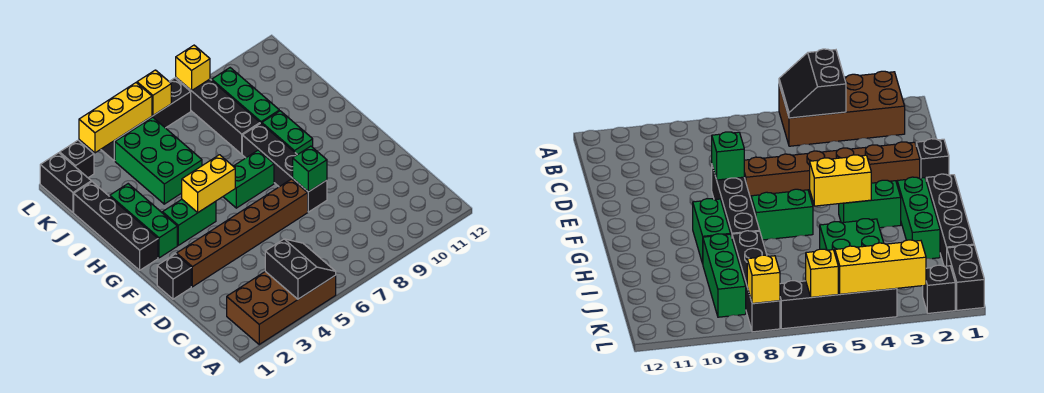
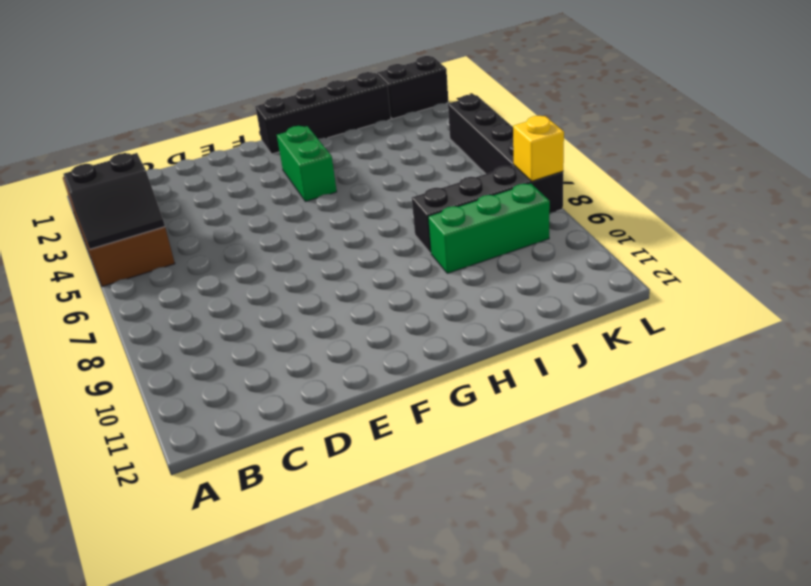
none -> black brick E1 level 1
none -> brown brick E2:E7 level 1
none -> black brick E8:H8 level 1

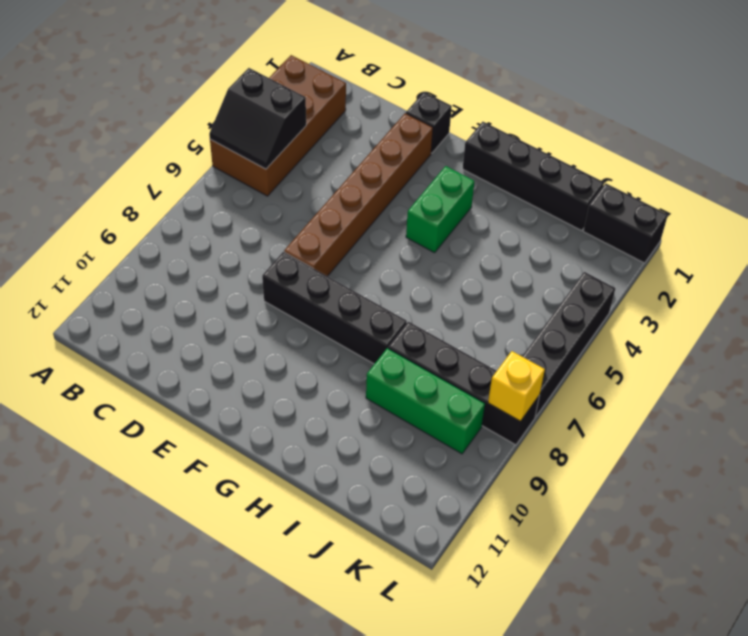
none -> green brick G2:I2 level 1
none -> green brick G6:G7 level 1
none -> green brick G9:H9 level 1

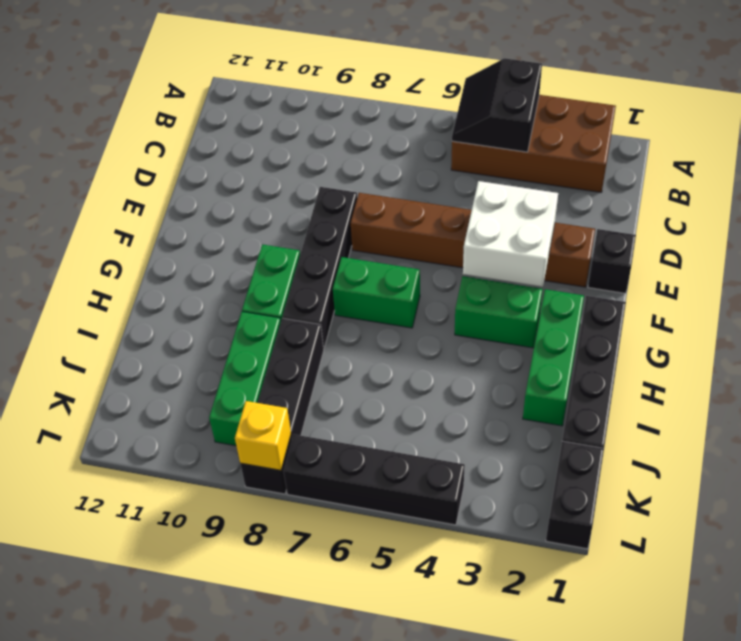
white brick E3:F4 level 2 -> none
none -> green brick I4:K5 level 1
none -> black brick L2 level 1
none -> green brick E8 level 2

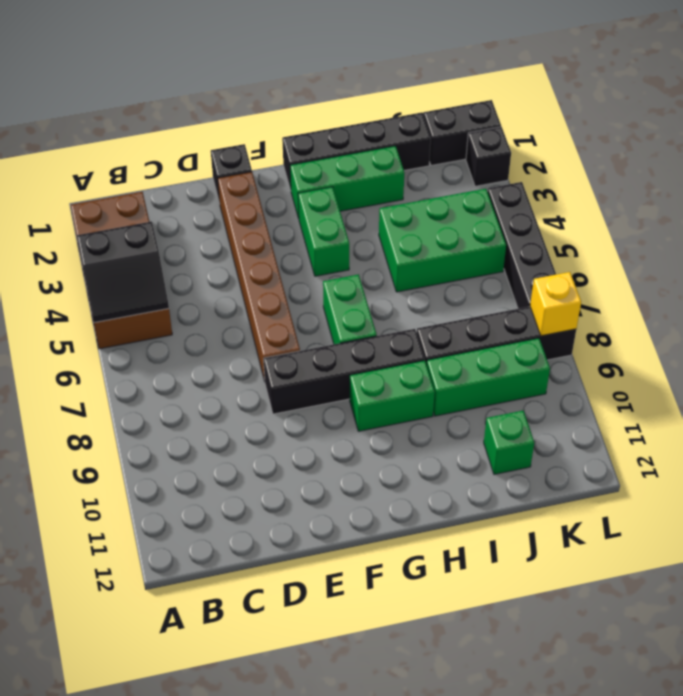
green brick J11 level 1 -> green brick E8 level 2
none -> yellow brick G4:G5 level 2
none -> yellow brick L3:L5 level 2
none -> yellow brick L6 level 2

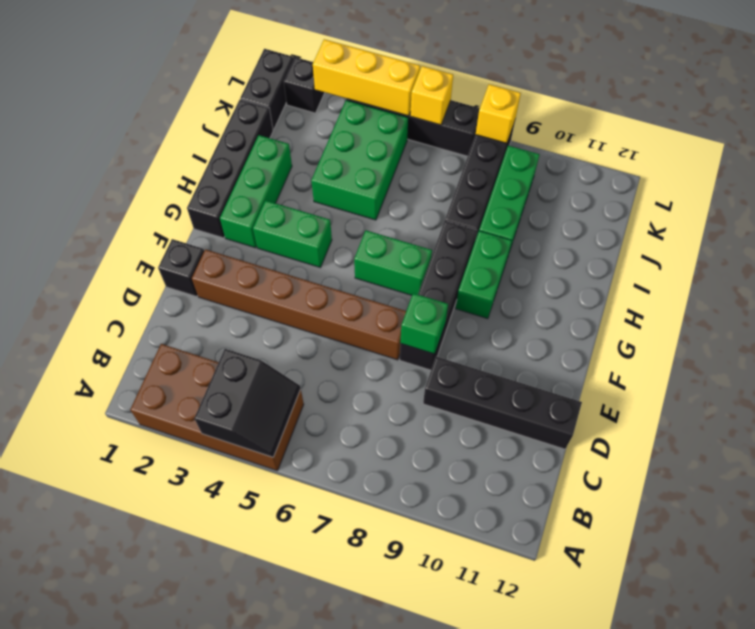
black brick D9:D12 level 1 -> none
none -> yellow brick G4:G5 level 2

